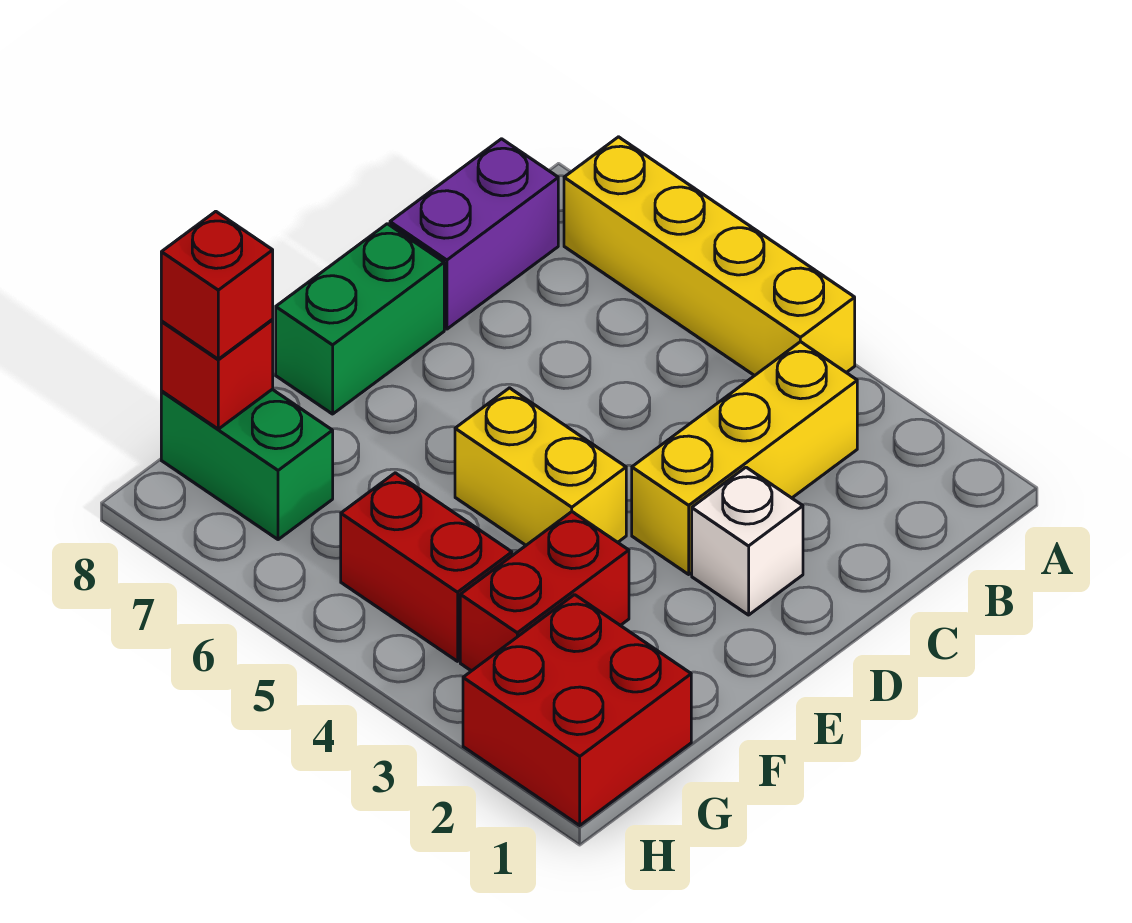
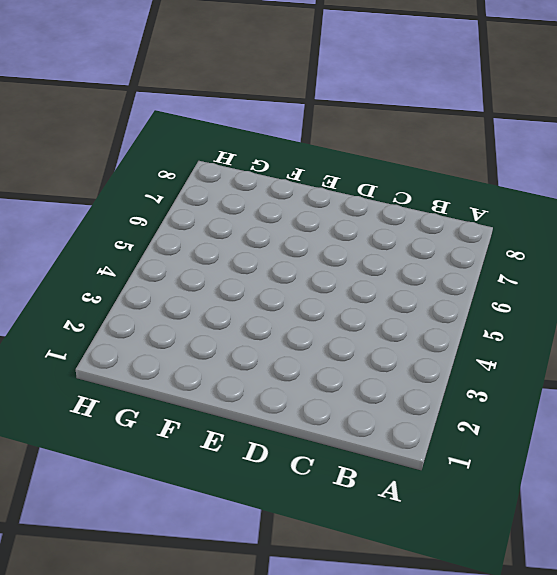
none -> yellow brick A4:A7 level 1
none -> yellow brick B3:D3 level 1
none -> purple brick B8:C8 level 1

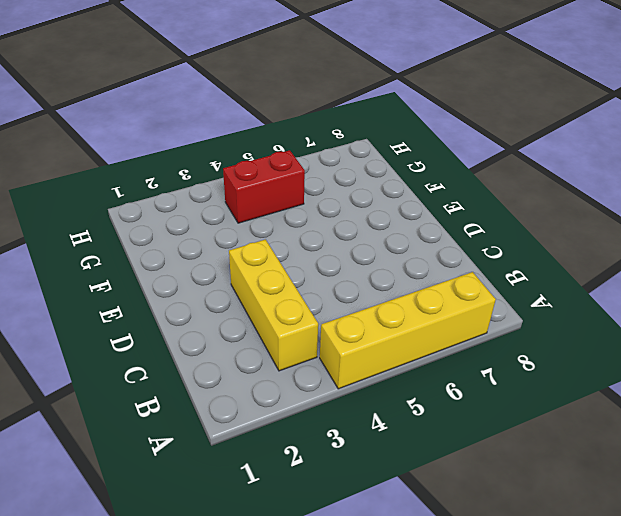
none -> purple brick B8:C8 level 1
none -> white brick D2 level 1
none -> green brick D8:E8 level 1

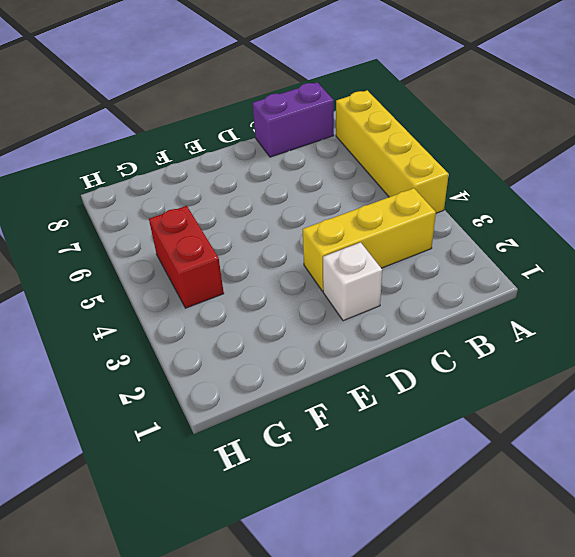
none -> green brick D8:E8 level 1
none -> yellow brick E4:E5 level 1
none -> red brick F3:G3 level 1

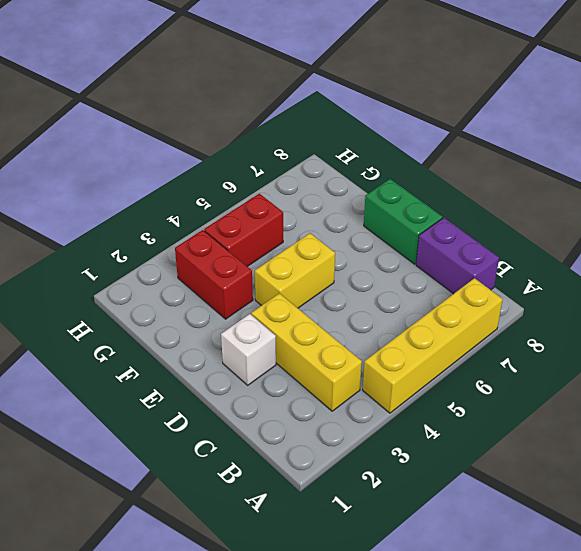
none -> red brick G1:H2 level 1
none -> green brick G7:G8 level 1
none -> red brick G8 level 2

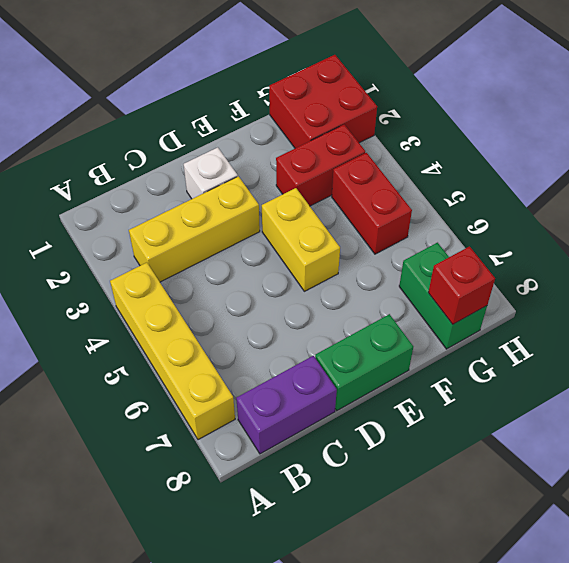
none -> red brick G8 level 3

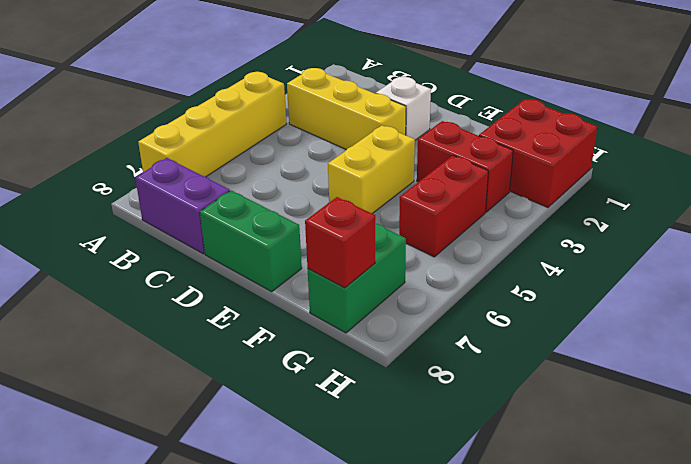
none -> red brick G8 level 3

